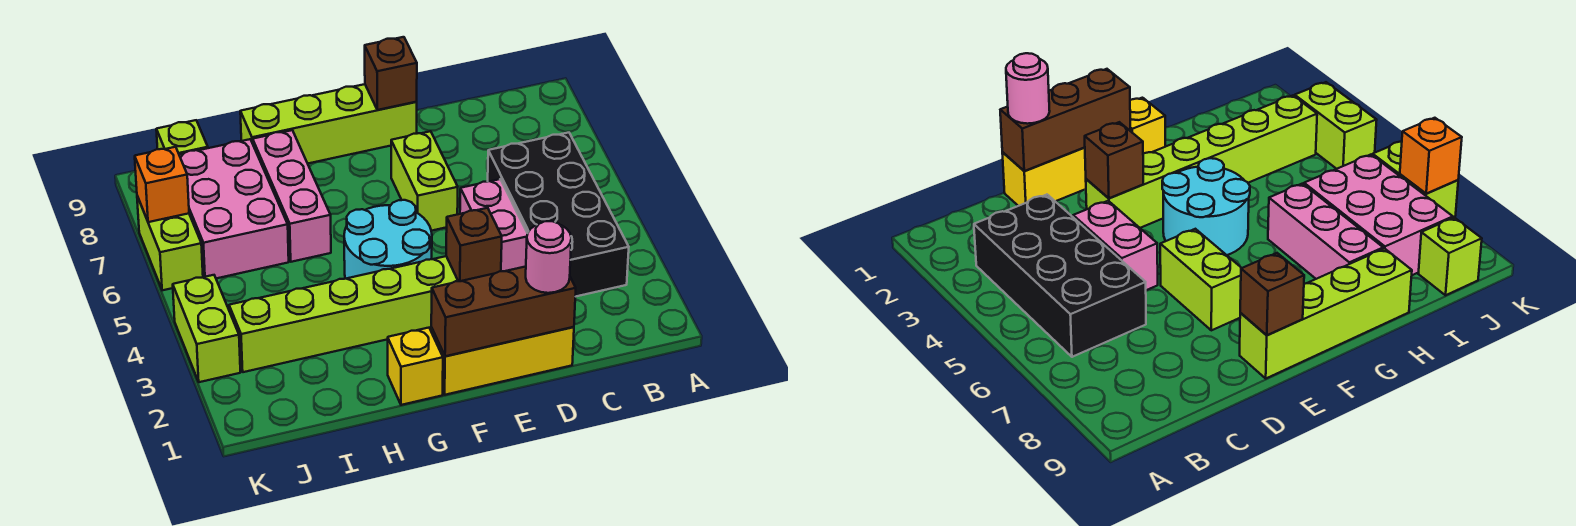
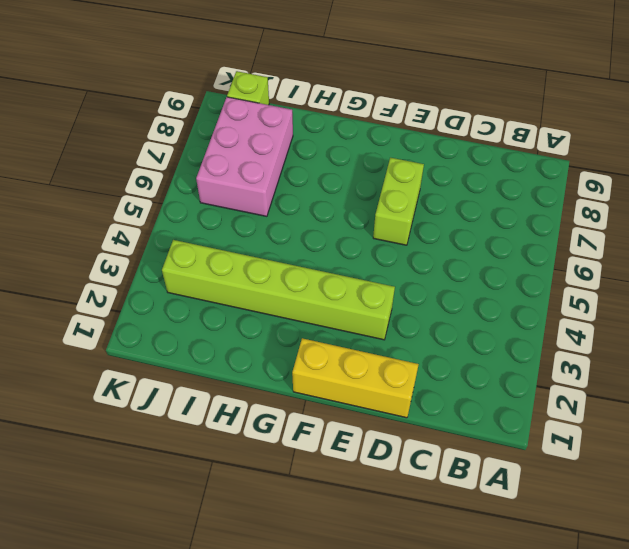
none -> black brick B3:C6 level 1
none -> pink brick D4:D5 level 1
none -> lime brick E9:H9 level 1

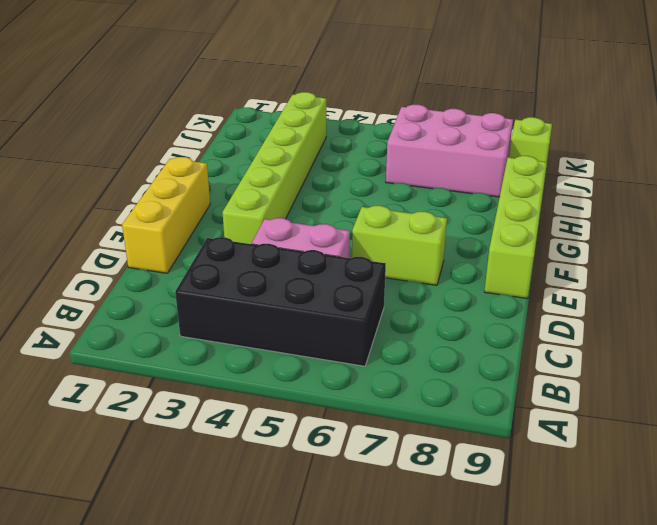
none -> cyan round brick F4:G5 level 1
none -> yellow brick G1 level 1
none -> pink brick H6:H8 level 1

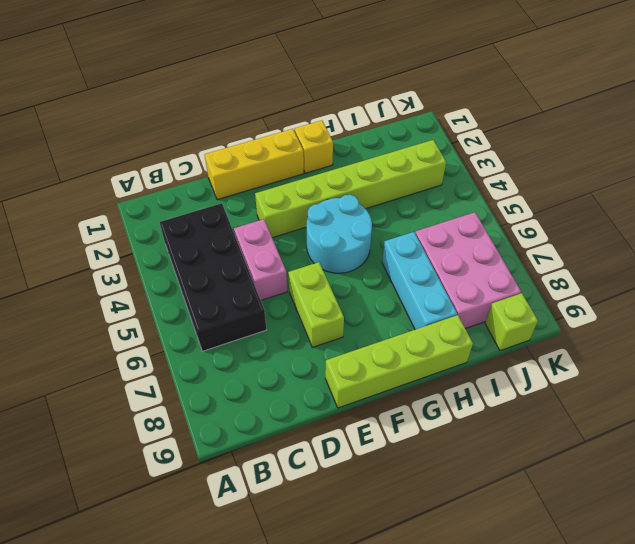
cyan brick H6:H8 level 1 -> pink brick H6:H8 level 1
none -> lime brick K3:K4 level 1
none -> lime brick K6:K7 level 1
none -> brown brick D1:F1 level 2

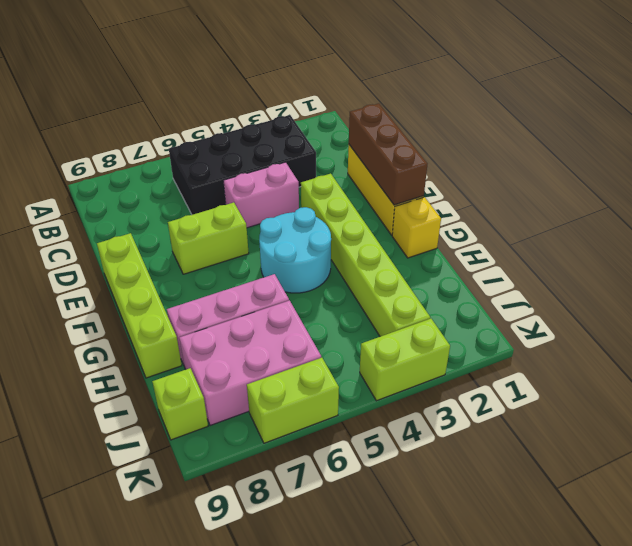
none -> brown brick E3 level 2
none -> brown brick E9 level 2
none -> orange brick K7 level 2

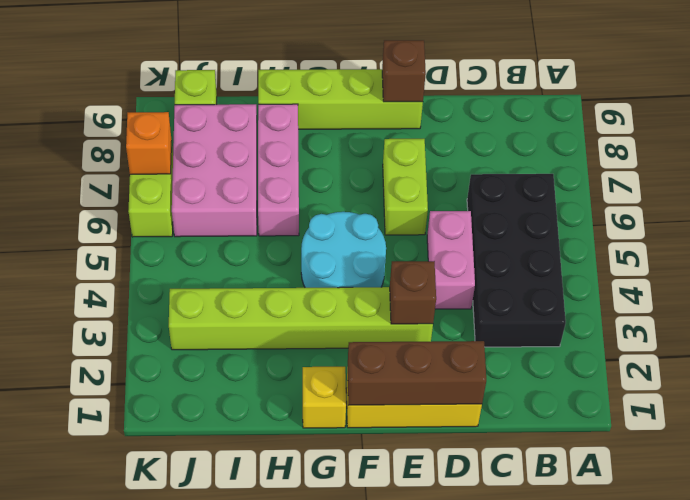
none -> lime brick K3:K4 level 1
none -> pink round brick D1 level 3

